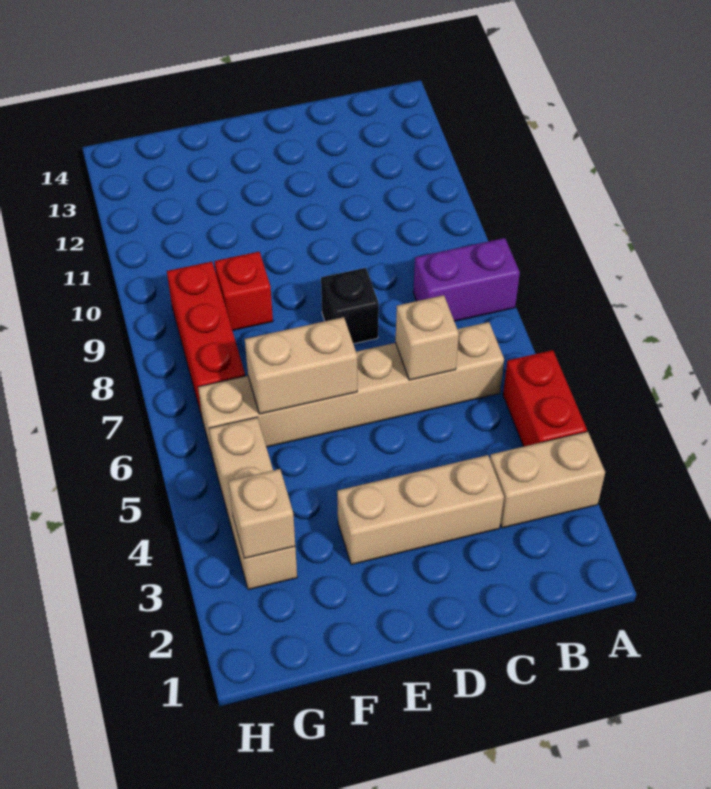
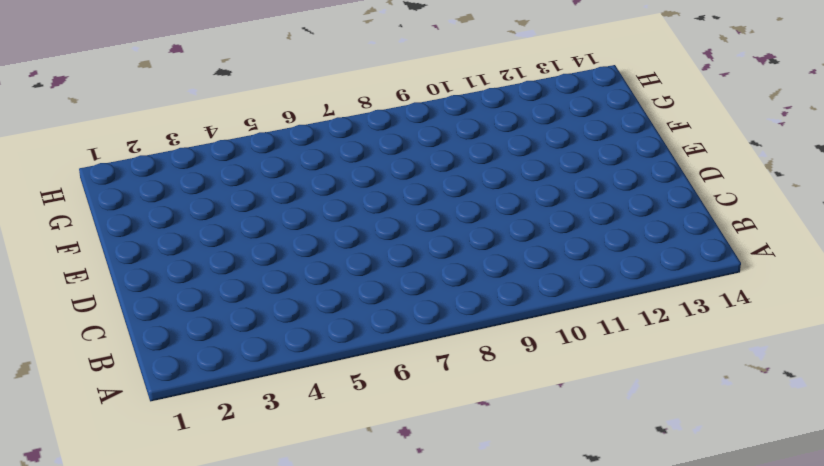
none -> tan brick A3:B3 level 1
none -> red brick A4:A5 level 1
none -> purple brick A8:B8 level 1

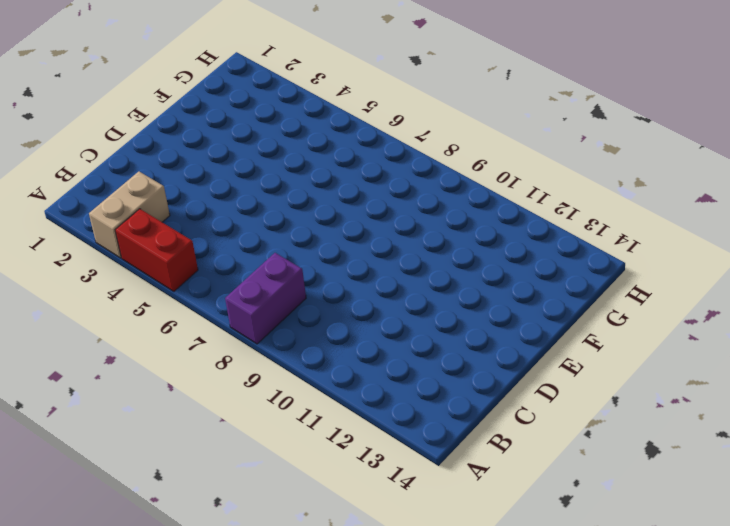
none -> tan brick B6:G6 level 1
none -> tan brick C3:E3 level 1
none -> black brick D8 level 1

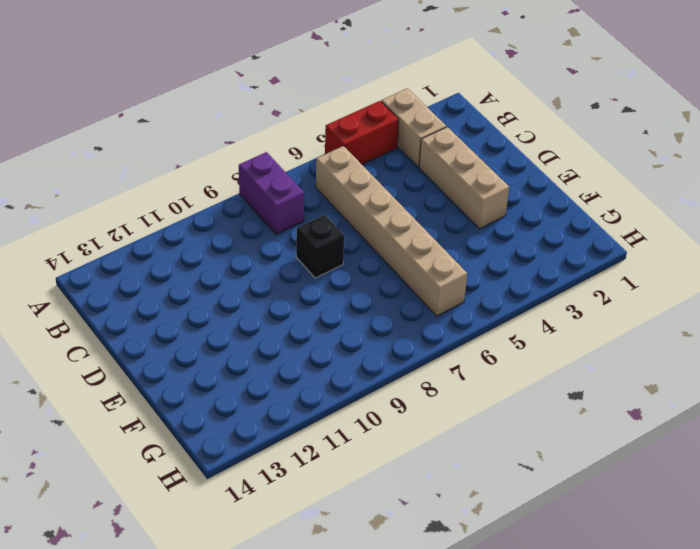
none -> red brick F9 level 1
none -> tan brick G3:G5 level 1
none -> red brick G7:G9 level 1

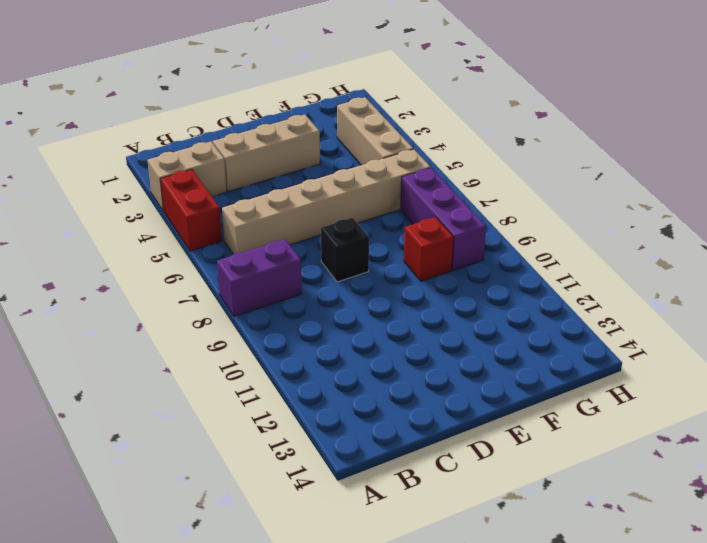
purple brick G7:G9 level 1 -> red brick G7:G9 level 1
none -> tan brick C6 level 2
none -> tan brick E6:F6 level 2
none -> tan brick G3 level 2

